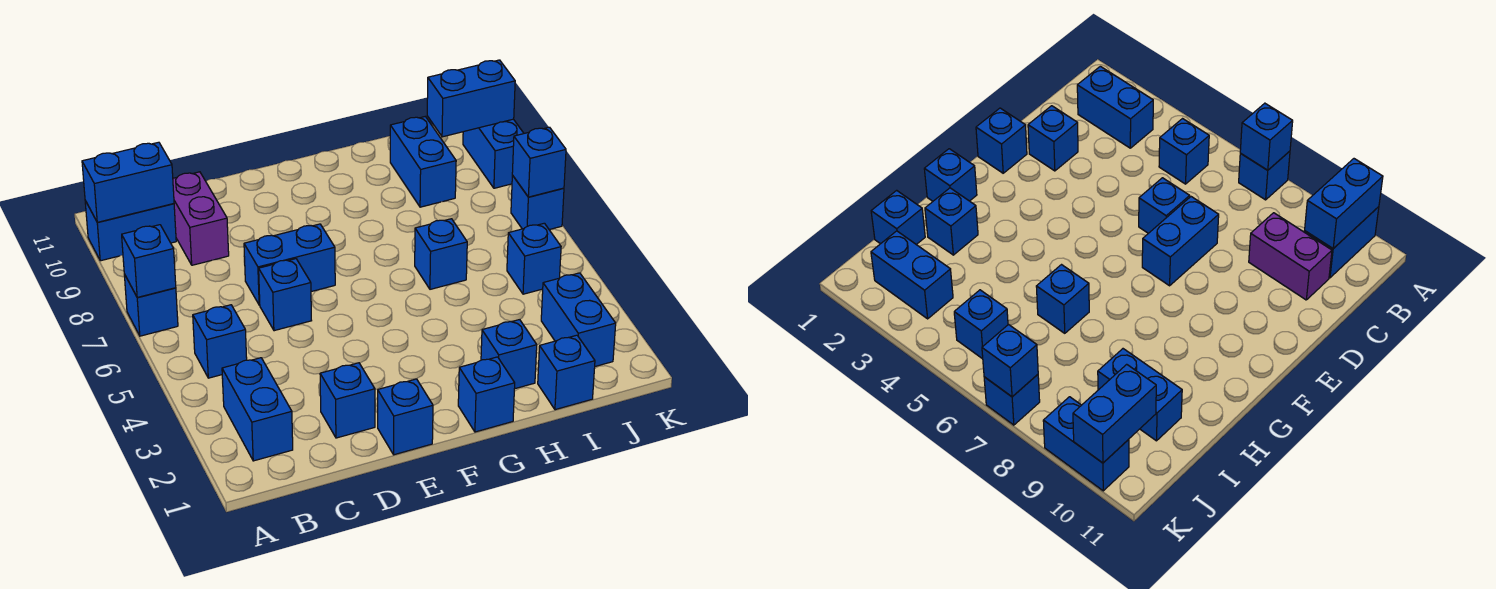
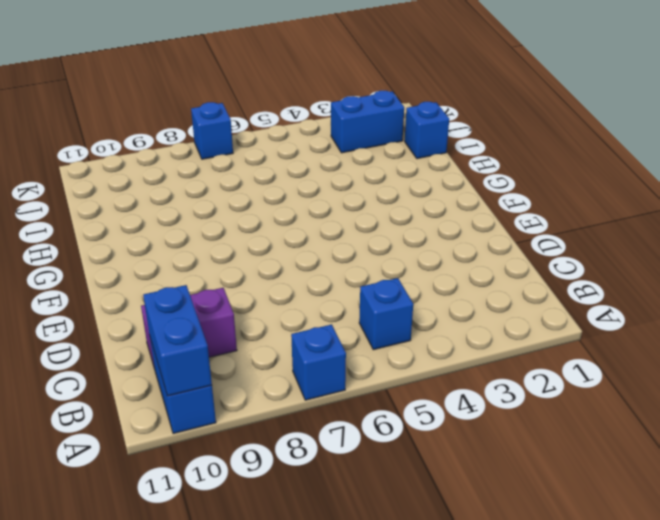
none -> blue brick B2:B3 level 1
none -> blue brick D2 level 1
none -> blue brick D6 level 1

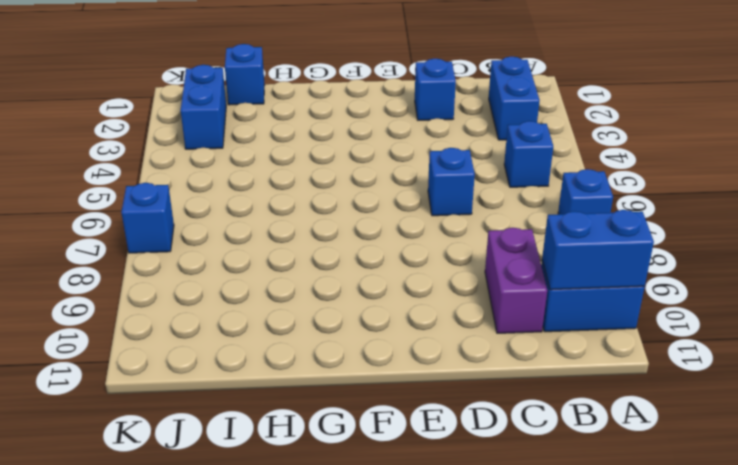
none -> blue brick D7:E7 level 1
none -> blue brick E1 level 1
none -> blue brick G1 level 1

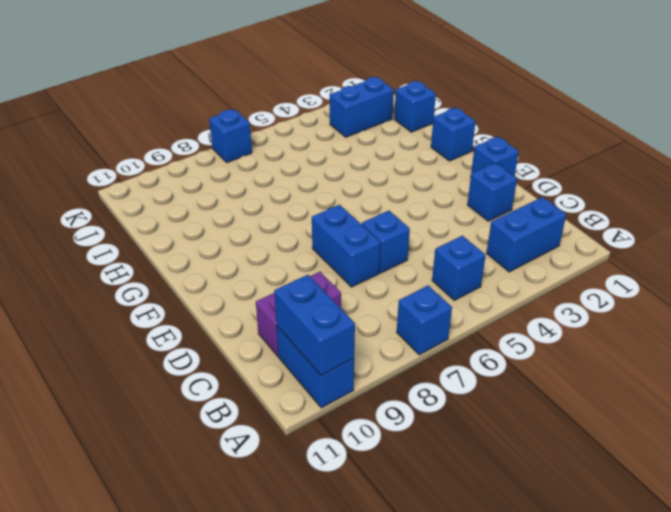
none -> blue brick H2 level 1
none -> blue brick H6 level 1
none -> blue brick I9:I10 level 1

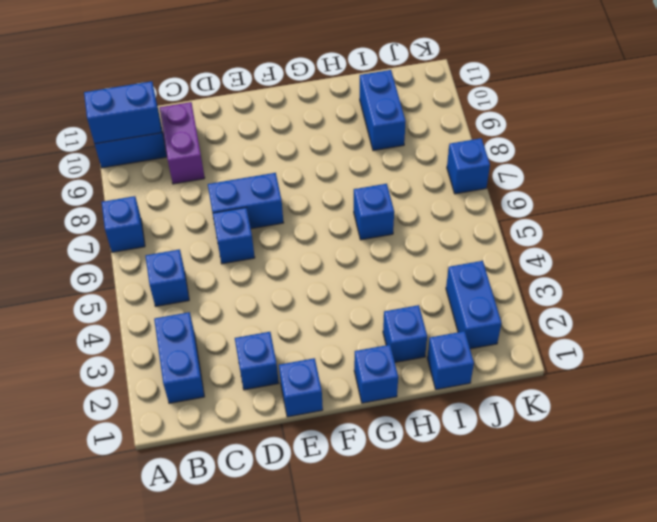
none -> blue brick J5 level 1
none -> blue brick K9:K10 level 1
none -> blue brick A7 level 2

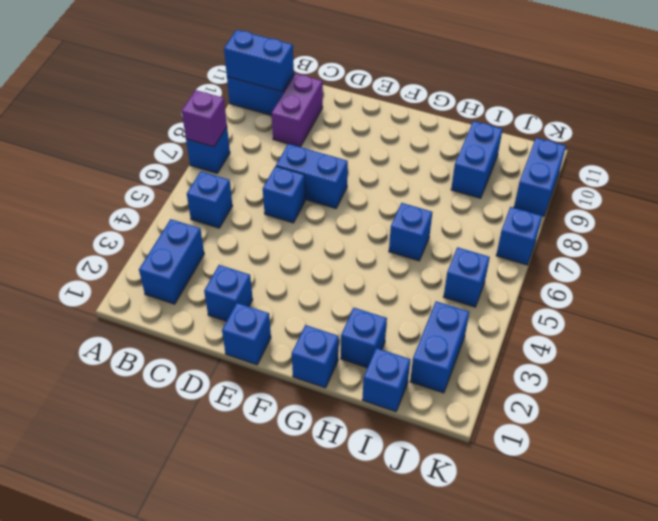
purple brick A7 level 2 -> blue brick A7 level 2
none -> blue brick J10:K10 level 2
none -> blue brick K7 level 2

